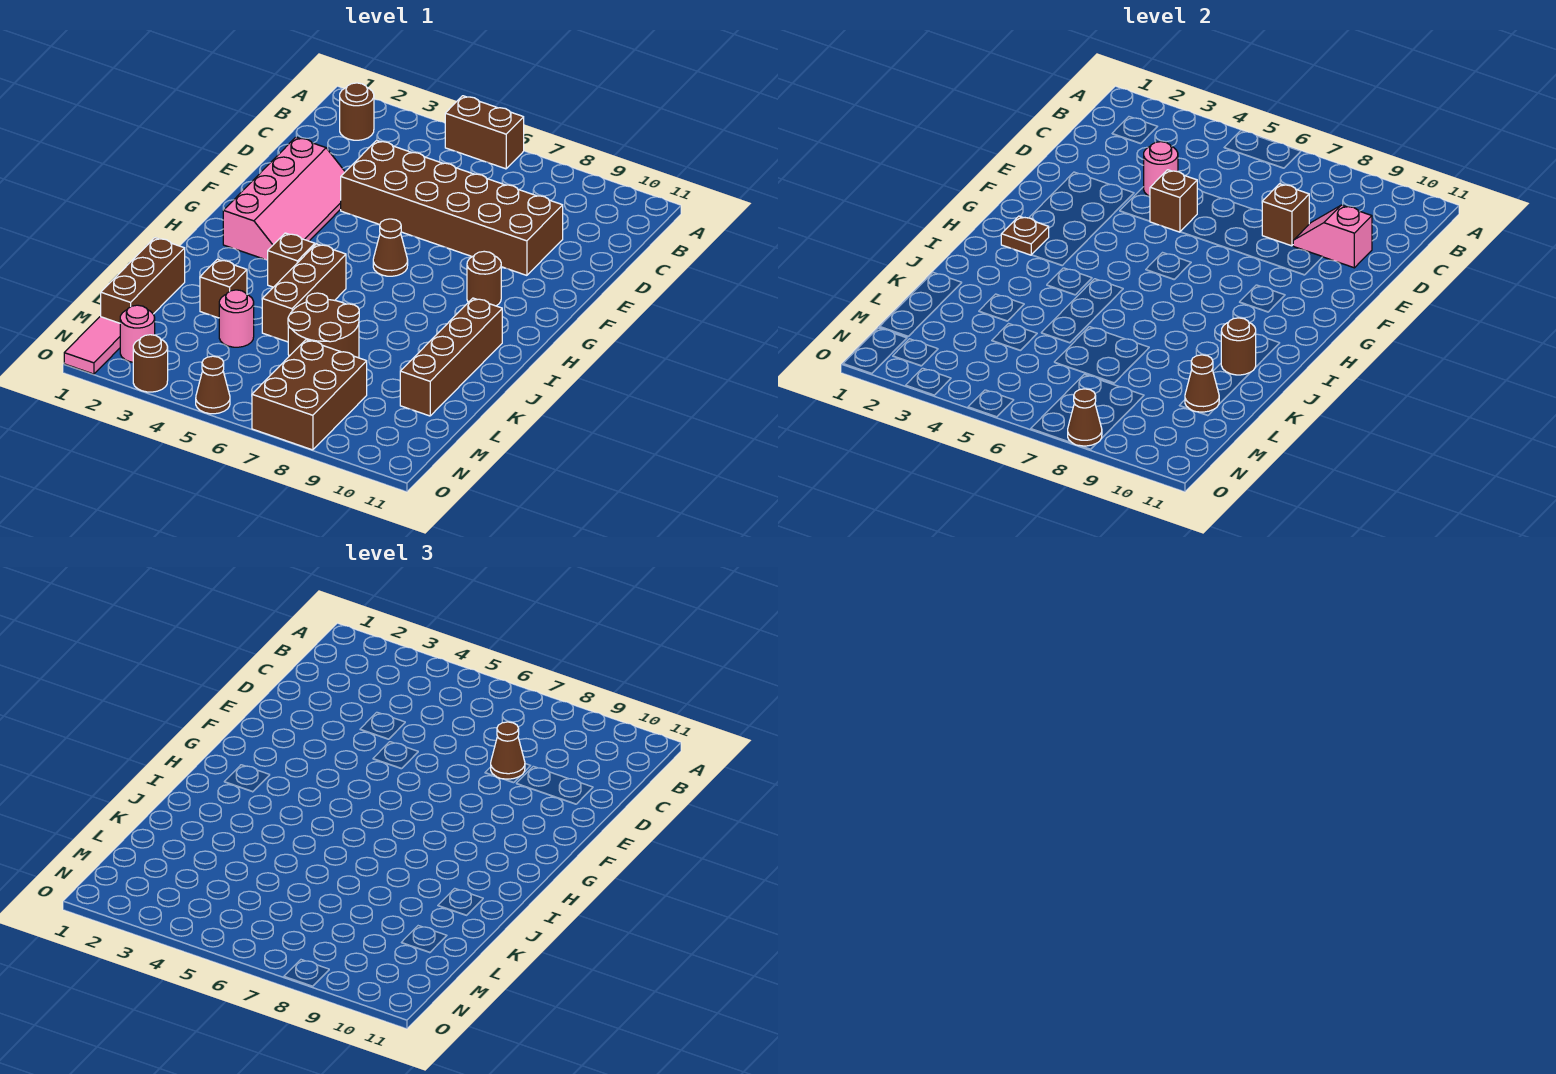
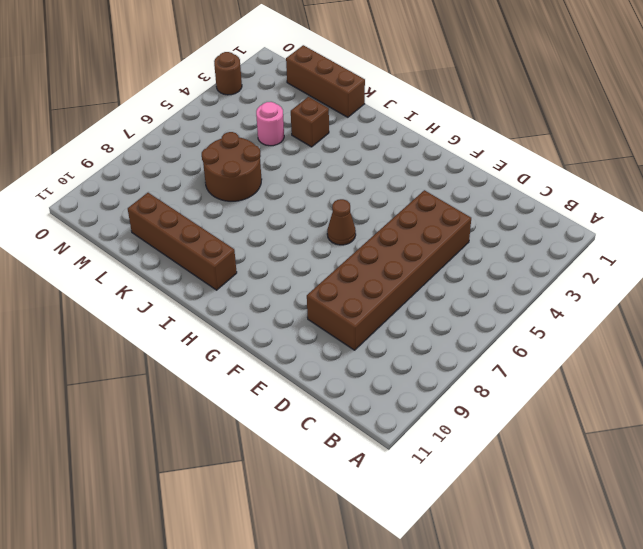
none -> brown brick A5:A6 level 1
none -> brown round brick B2 level 1
none -> pink slope E2:H3 level 1 top 2

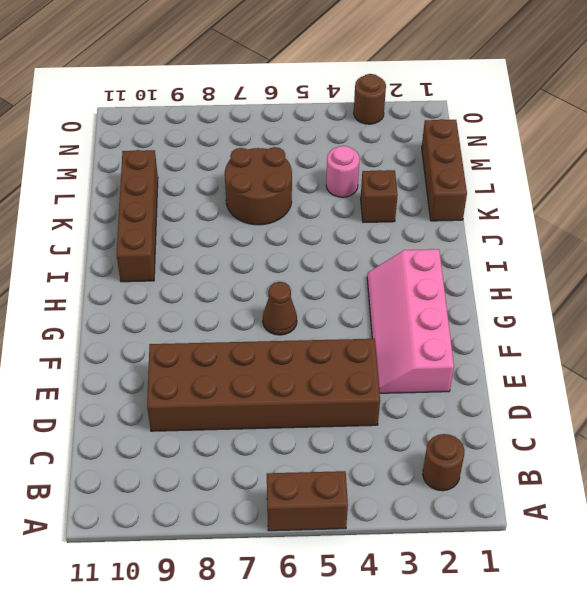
none -> brown round brick G9 level 1
none -> brown brick I4 level 1
none -> brown brick I5:K5 level 1

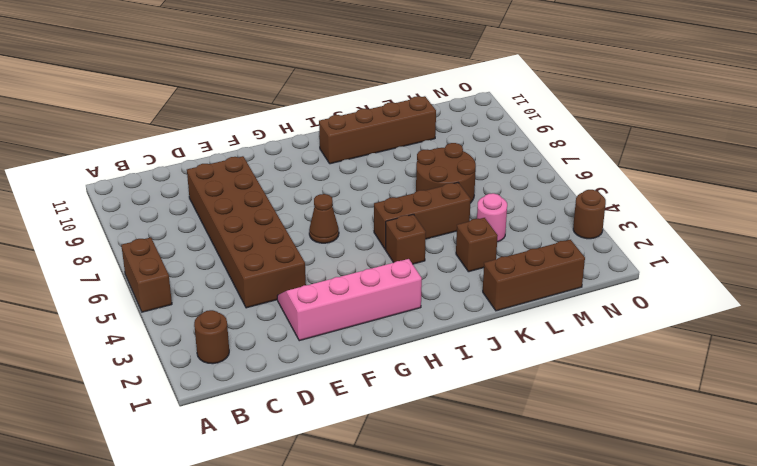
none -> brown round brick G9 level 1
none -> brown brick M7:O8 level 1
none -> pink tile N1:O1 level 1

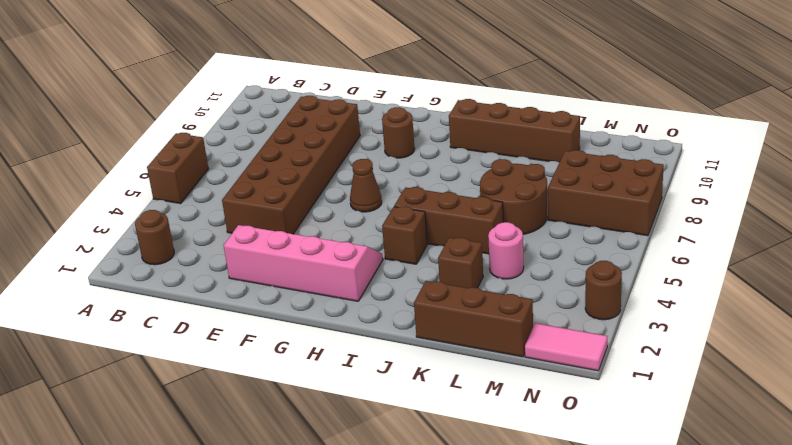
none -> pink round brick N2 level 1
none -> brown cone O5 level 1
none -> pink round brick D4 level 2

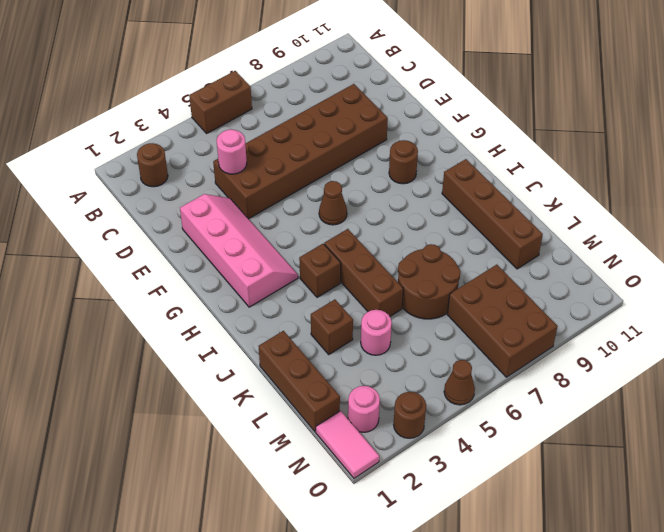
none -> brown brick D8 level 2
none -> pink slope D9:D10 level 2 top 10
none -> brown brick E5 level 2

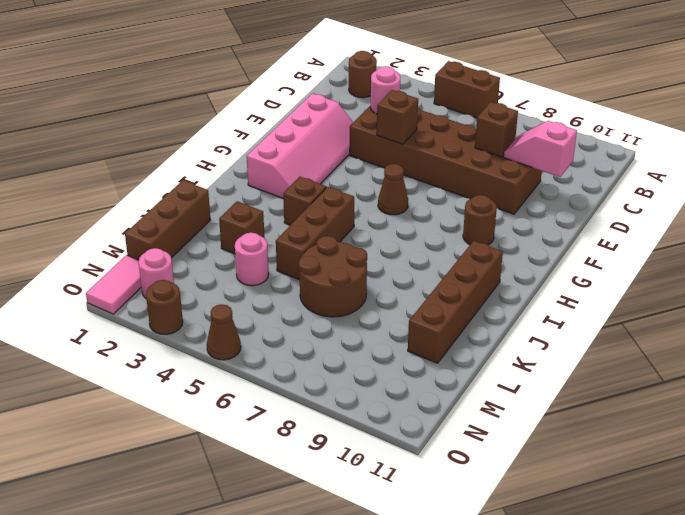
none -> brown brick M7:O8 level 1
none -> brown plate H2 level 2
none -> brown round brick J10 level 2

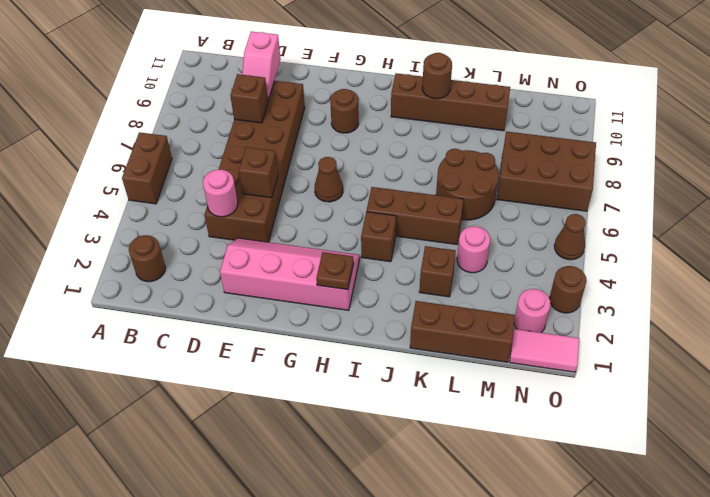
none -> brown cone L10 level 2
none -> brown cone O8 level 2
none -> brown cone D8 level 3

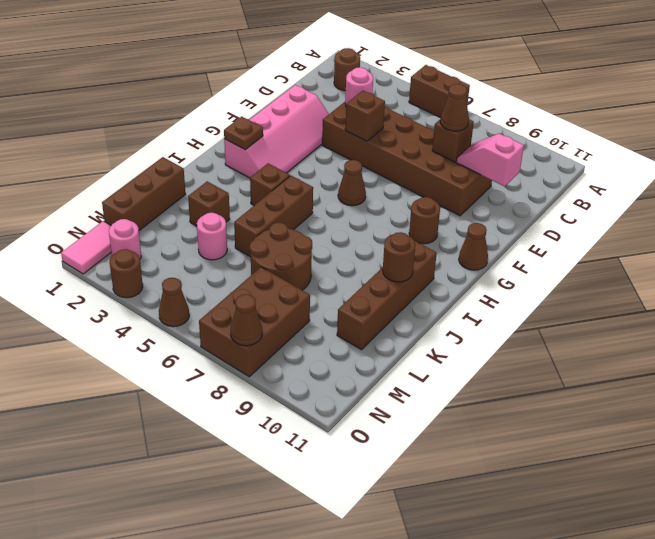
brown cone G11 level 1 -> brown cone L10 level 2

